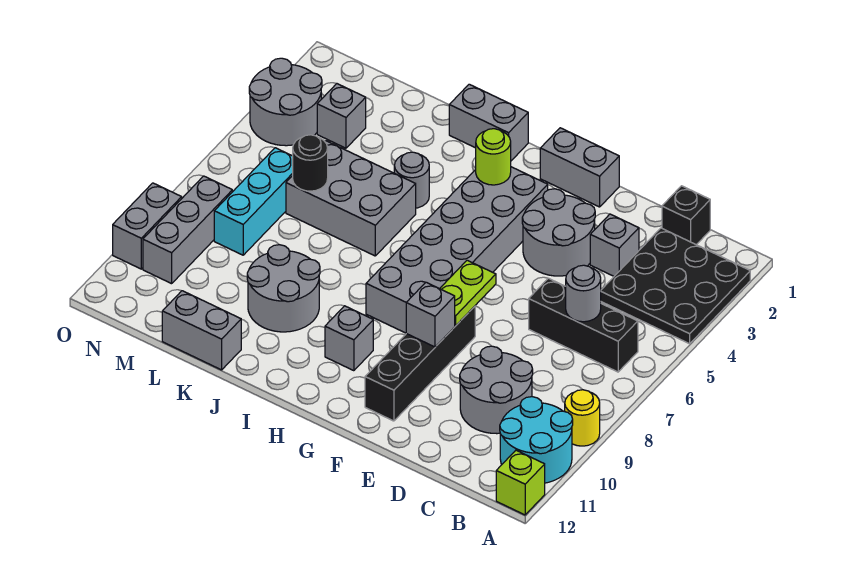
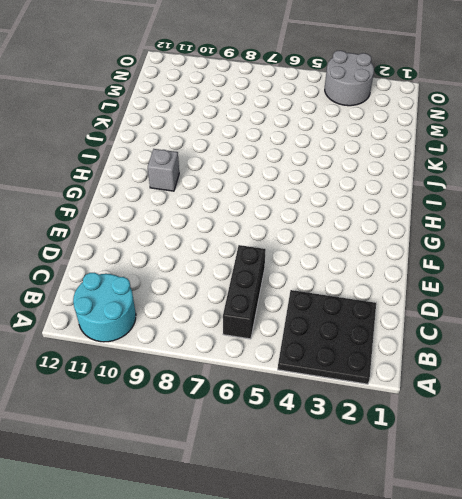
none -> yellow round brick A9 level 1
none -> lime brick A12 level 1
none -> black brick C1 level 1

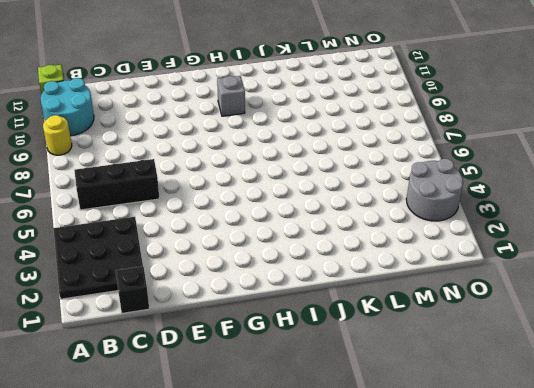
none -> grey round brick C9:D10 level 1
none -> grey brick D3 level 1
none -> grey round brick E3:F4 level 1

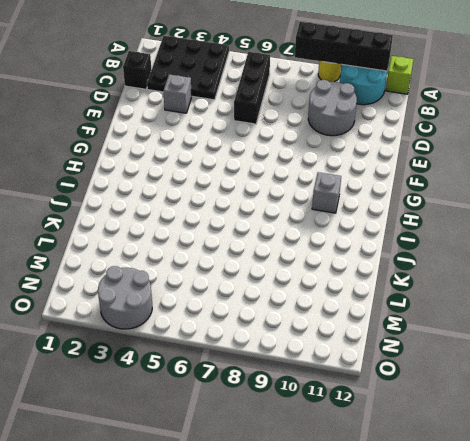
black brick A8:A11 level 2 -> black brick F8:F11 level 1
none -> grey round brick E3:F4 level 1
none -> grey brick F1:G1 level 1
none -> grey brick G3:H8 level 1

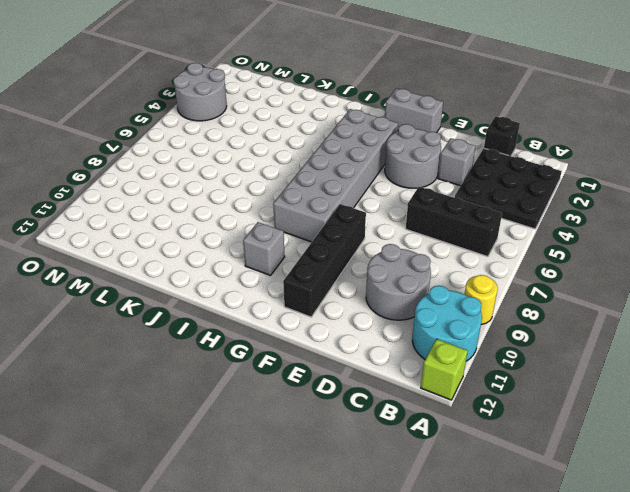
none -> grey brick I1:J1 level 1
none -> grey round brick J4 level 1
none -> grey brick J5:L6 level 1

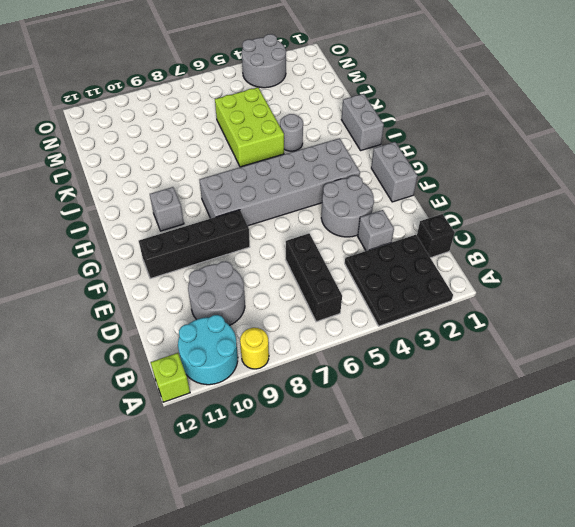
lime brick J5:L6 level 1 -> grey brick J5:L6 level 1
none -> grey round brick J9:K10 level 1
none -> grey brick K12:L12 level 1
none -> grey brick M3 level 1

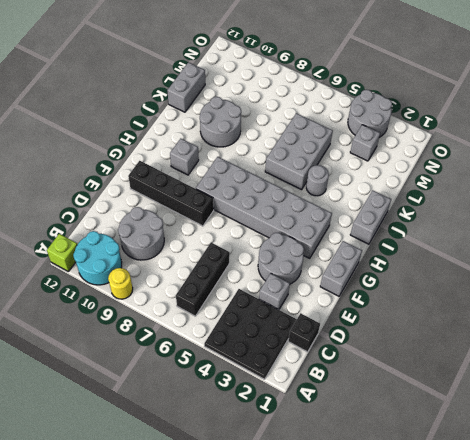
none -> cyan brick M6:M8 level 1
none -> grey brick N8:N10 level 1
none -> grey brick O9:O10 level 1

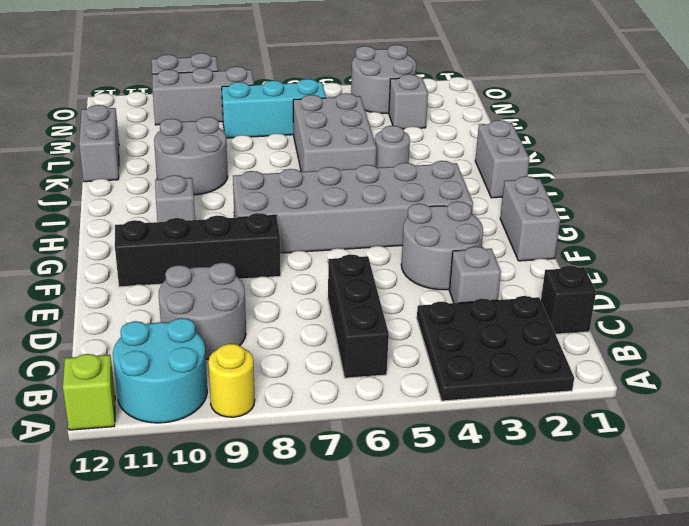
none -> grey round brick C6 level 2
none -> lime plate F7:F8 level 2
none -> grey brick F9 level 2

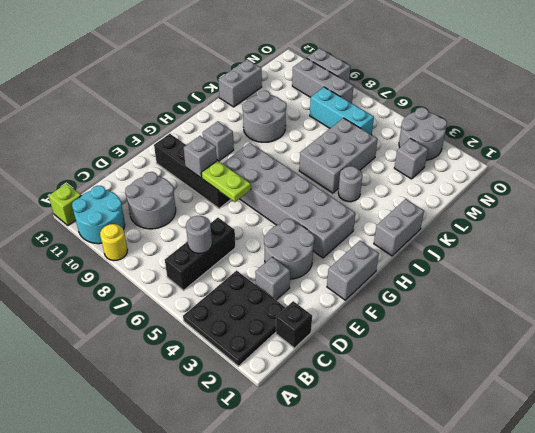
none -> lime round brick H3 level 2
none -> black round brick L6 level 2

